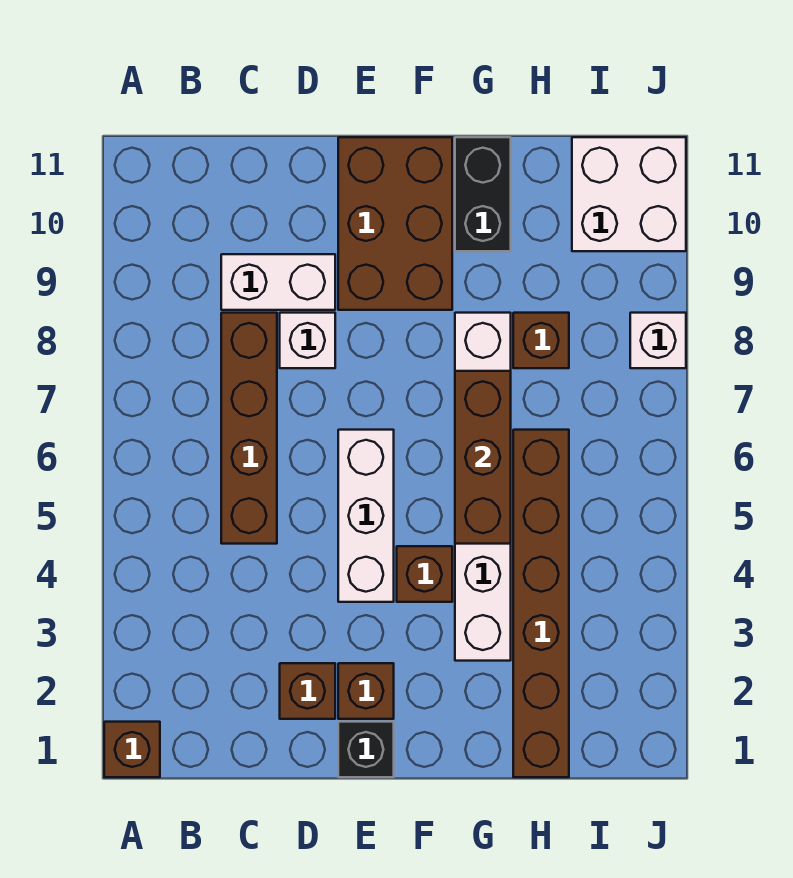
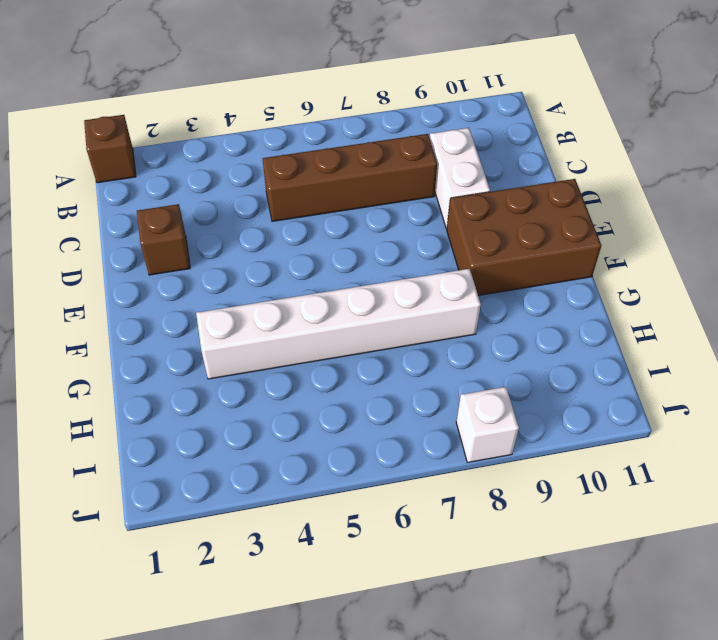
none -> white brick D8 level 1
none -> black brick E1 level 1
none -> brown brick E2 level 1

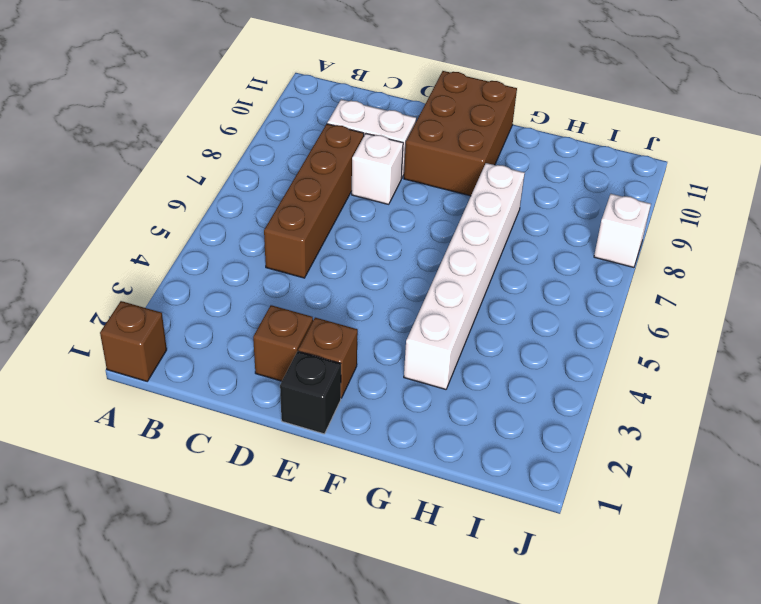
none -> white brick E4:E6 level 1
none -> brown brick F4 level 1
none -> black brick G10:G11 level 1

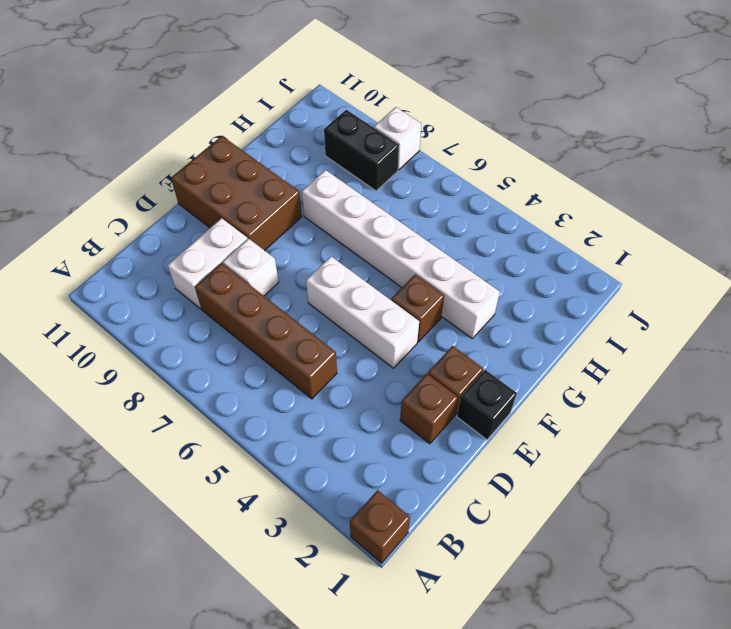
black brick I8:I9 level 1 -> black brick G10:G11 level 1
none -> brown brick H1:H6 level 1
none -> brown brick H8 level 1
none -> white brick I10:J11 level 1

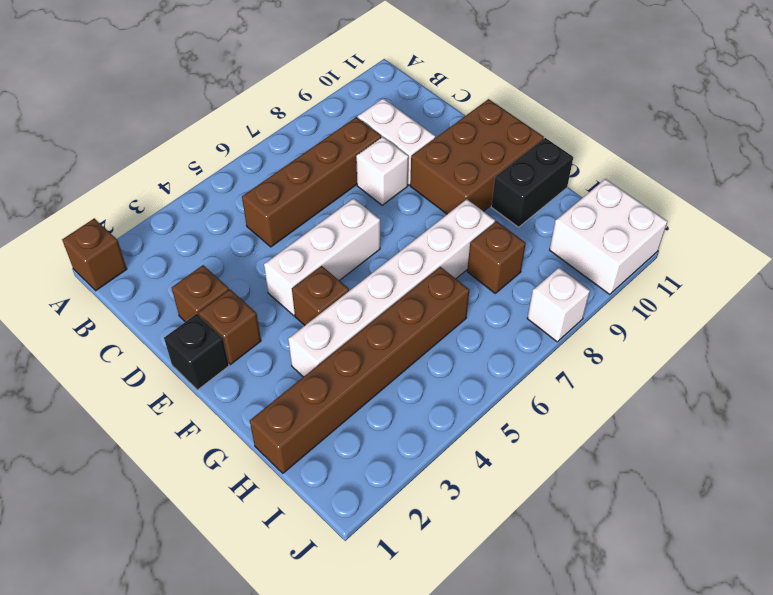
none -> brown brick G5:G7 level 2

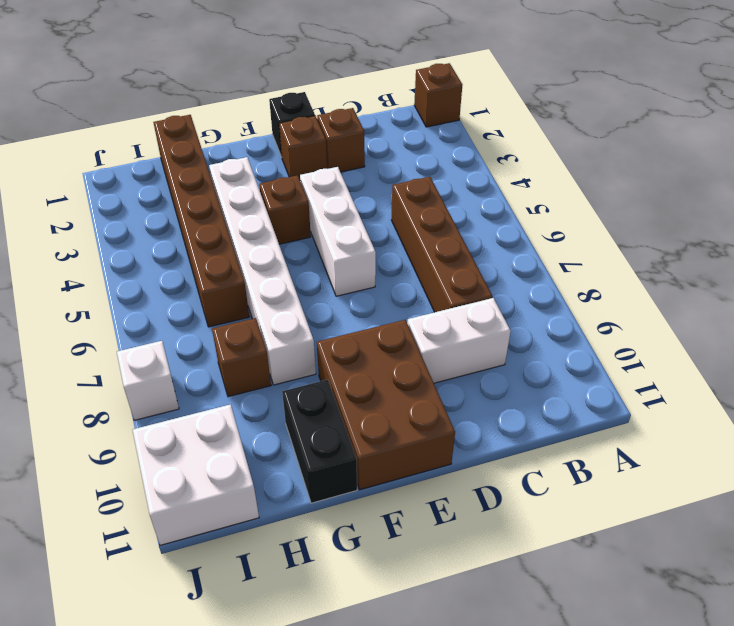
none -> white brick D8 level 1
none -> brown brick G5:G7 level 2

